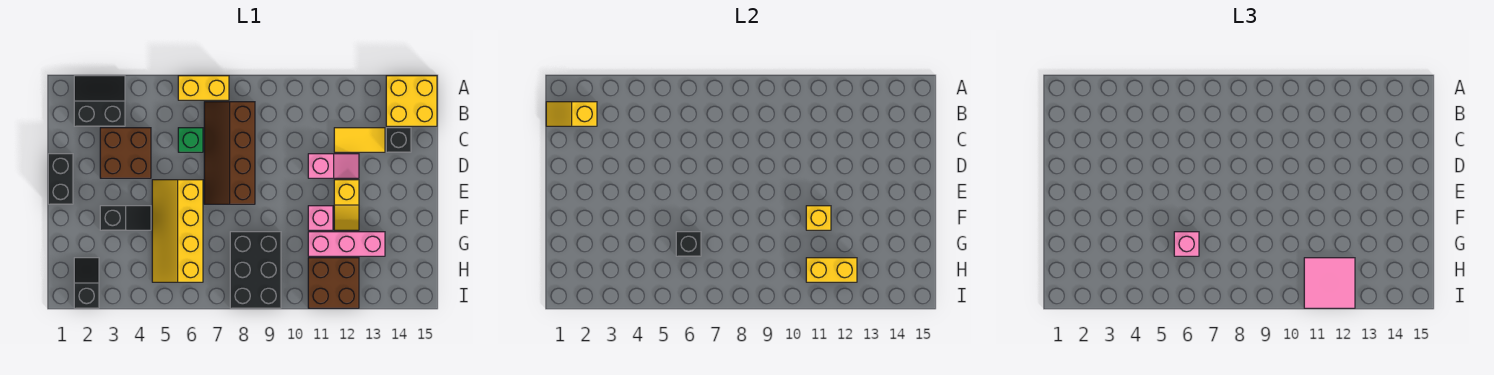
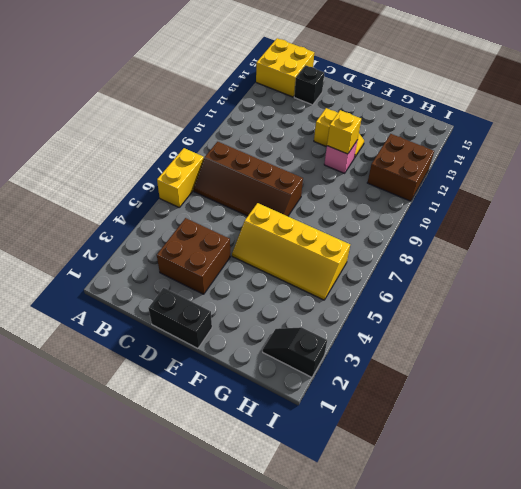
none -> black slope A2:B3 level 1 top B
none -> green brick C6 level 1
none -> yellow tile C12:C13 level 1

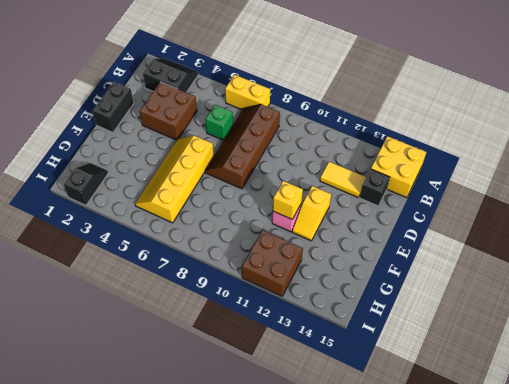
none -> pink slope D11:D12 level 1 top 11
none -> black slope F3:F4 level 1 top 3
none -> black brick G8:I9 level 1

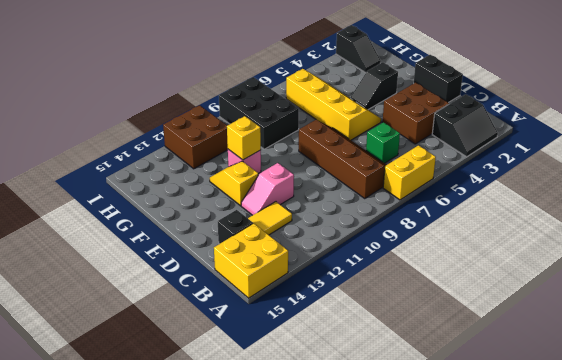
none -> pink brick G11:G13 level 1
none -> yellow slope B1:B2 level 2 top 2
none -> black brick G6 level 2

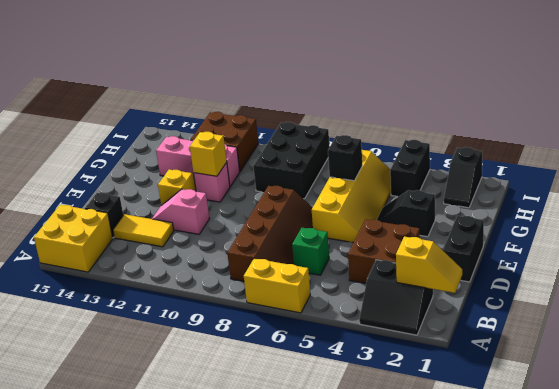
black brick H4:I4 level 1 -> none
none -> yellow brick H11:H12 level 2
none -> pink brick G6 level 3
none -> pink tile H11:I12 level 3

